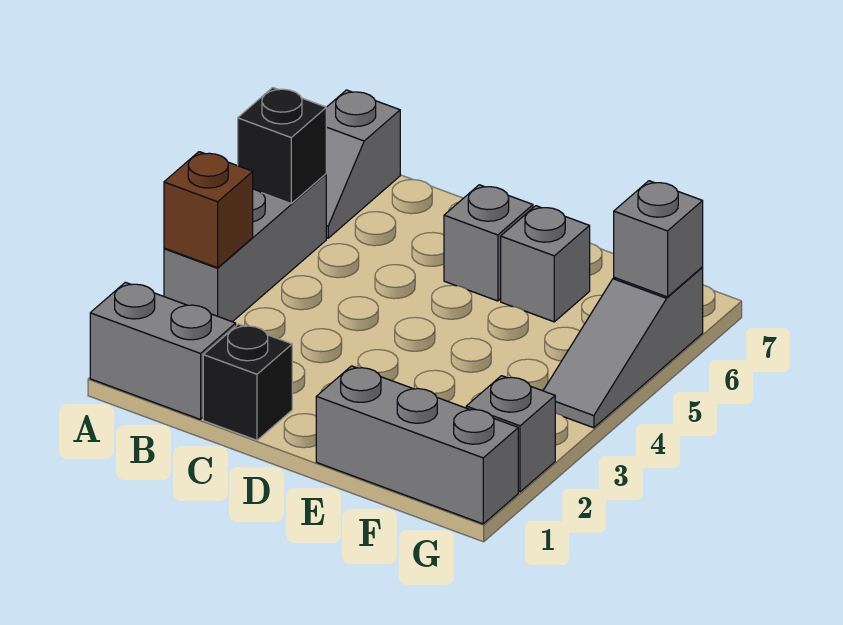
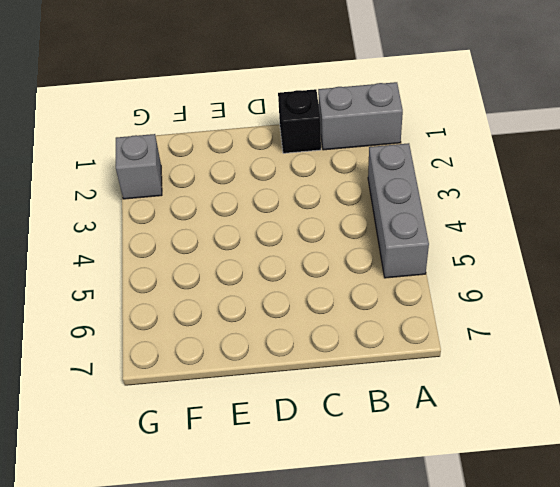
none -> grey slope A6:A7 level 1 top 7
none -> grey brick D6 level 1
none -> grey brick E1:G1 level 1

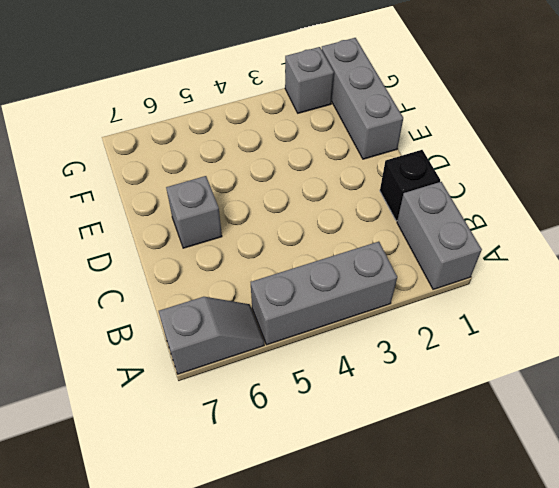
none -> grey brick E6 level 1
none -> grey slope G4:G6 level 1 top 6
none -> brown brick A3 level 2

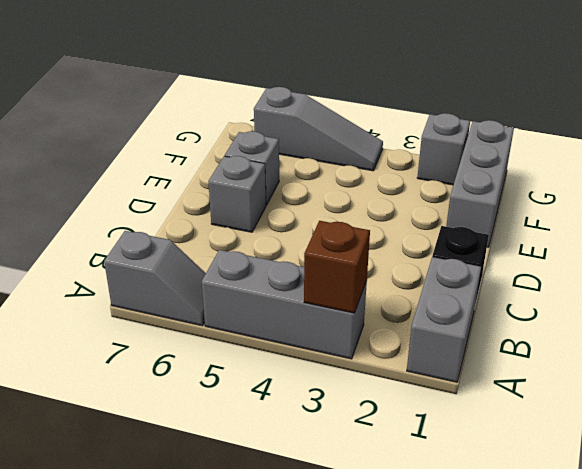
none -> black brick A5 level 2
none -> grey brick G6 level 2

